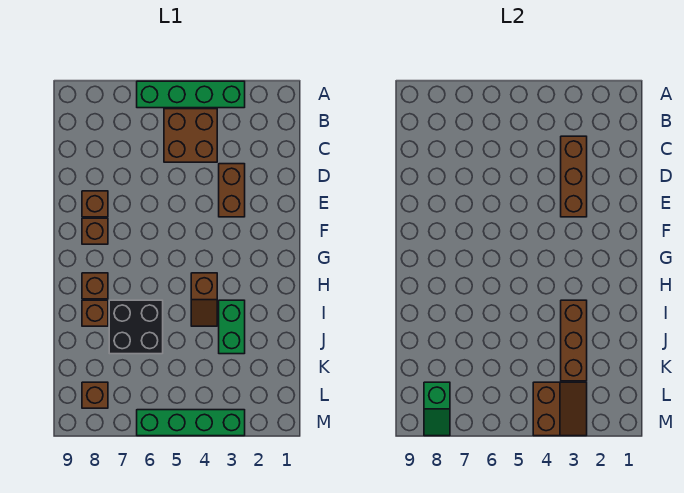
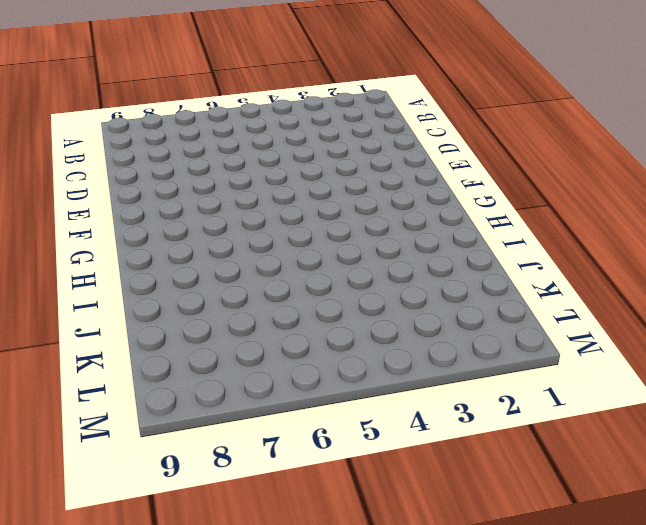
none -> green brick A3:A6 level 1
none -> brown brick B4:C5 level 1
none -> brown brick D3:E3 level 1

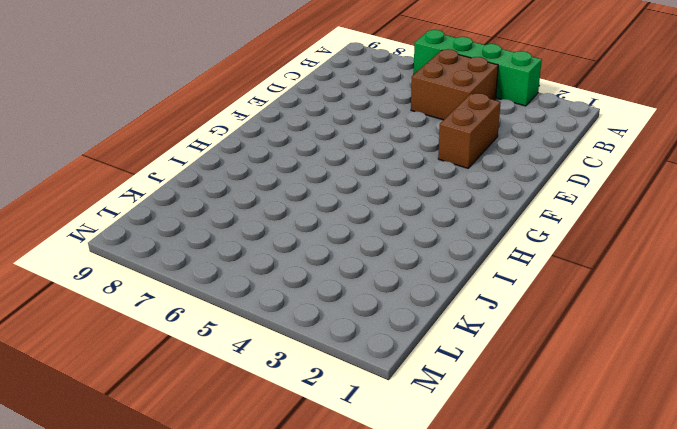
none -> brown brick E8 level 1
none -> brown brick F8 level 1
none -> brown slope H4:I4 level 1 top H

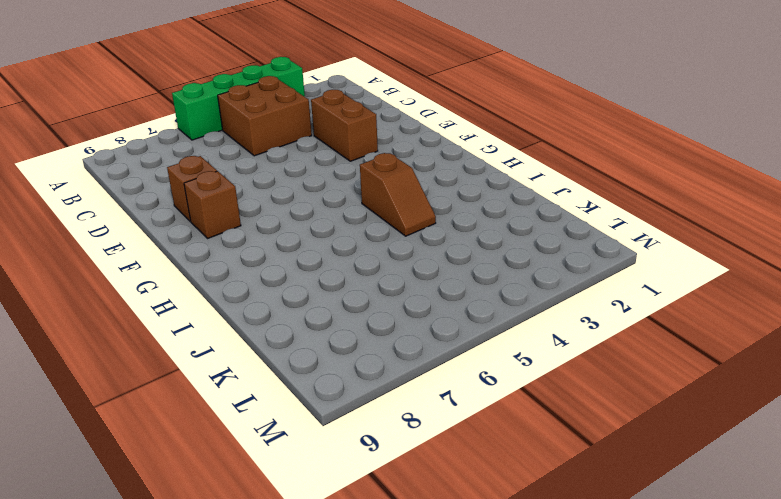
none -> brown brick H8 level 1
none -> green brick I3:J3 level 1
none -> black brick I6:J7 level 1

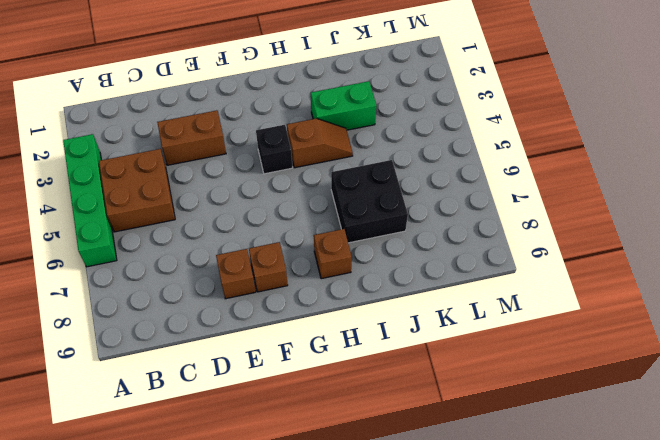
black brick G4 level 1 -> none
none -> brown brick I8 level 1
none -> brown brick L8 level 1
none -> green brick M3:M6 level 1

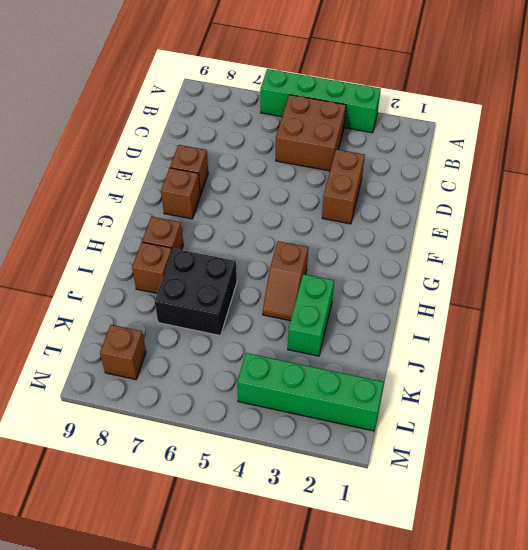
green brick L1:L4 level 1 -> green brick M3:M6 level 1
none -> brown brick C3:E3 level 2
none -> brown brick I3:K3 level 2
none -> brown slope L3:M4 level 2 top 4

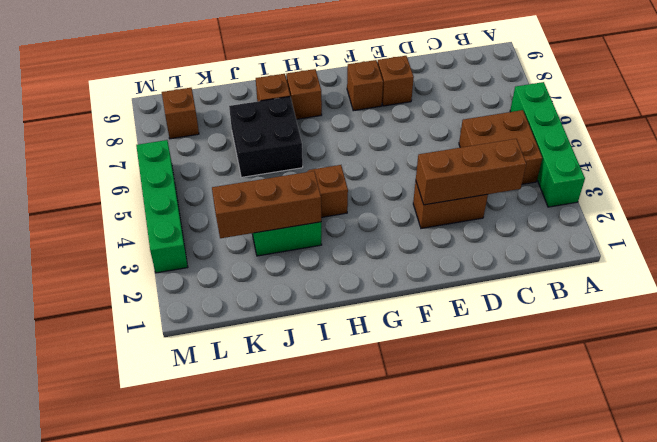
none -> brown slope L3:M4 level 2 top 4
none -> green slope L8:M8 level 2 top L

